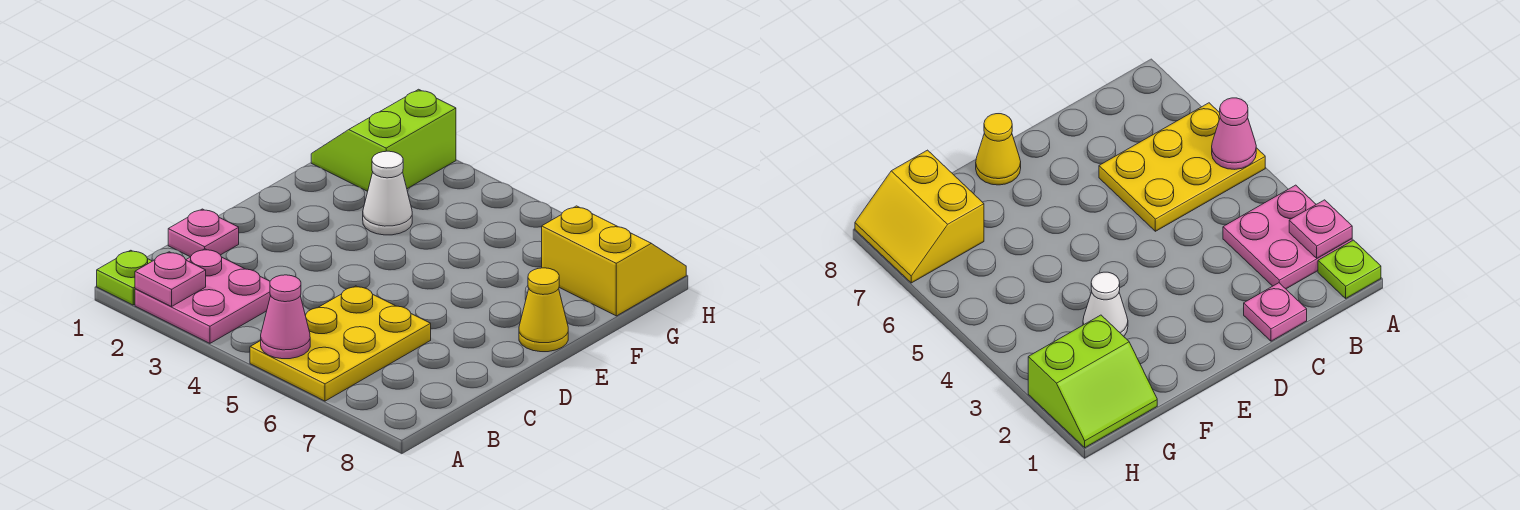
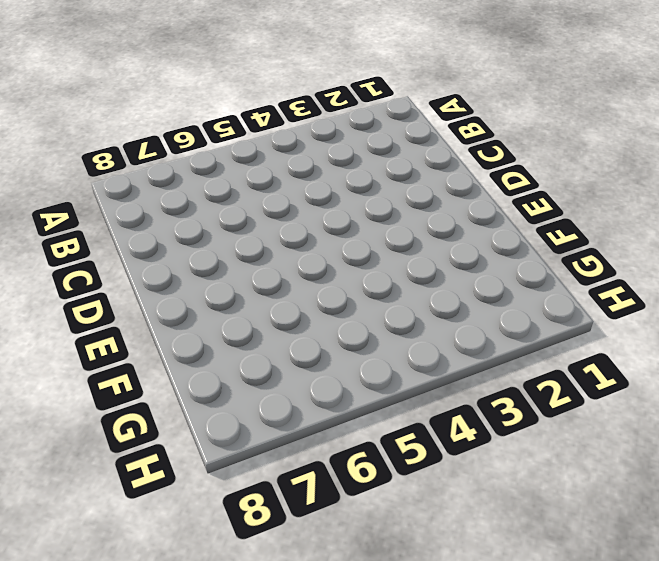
none -> lime plate A1 level 1
none -> pink plate A2:B3 level 1

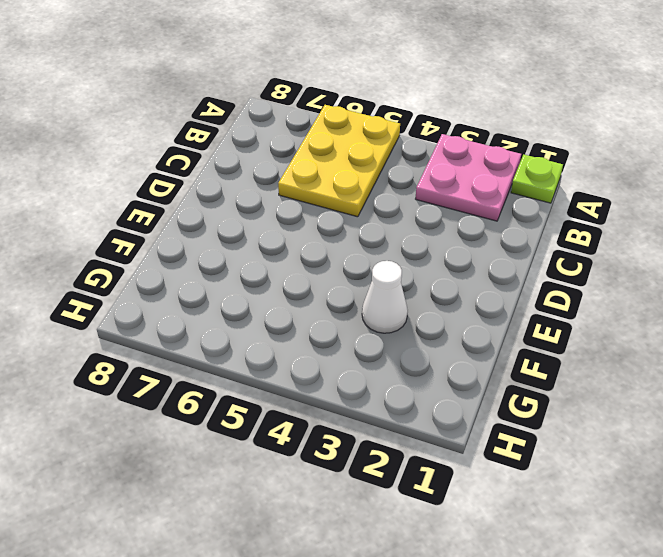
none -> pink plate C1 level 1
none -> yellow cone E8 level 1

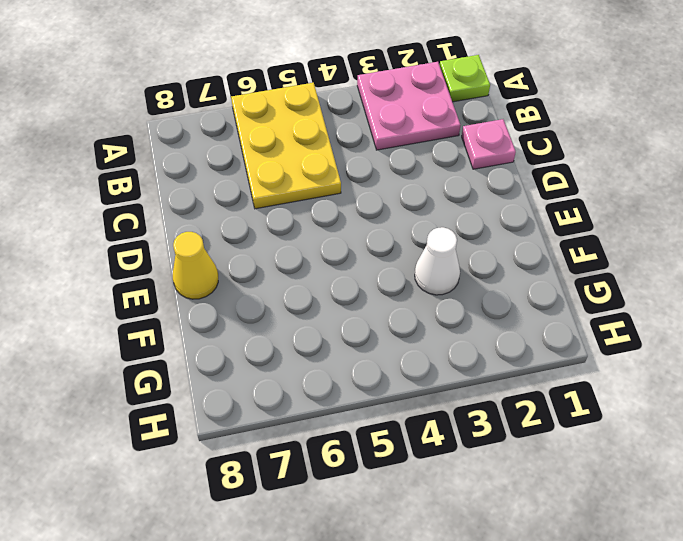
none -> lime slope G1:H2 level 1 top 2
none -> yellow slope G7:H8 level 1 top G

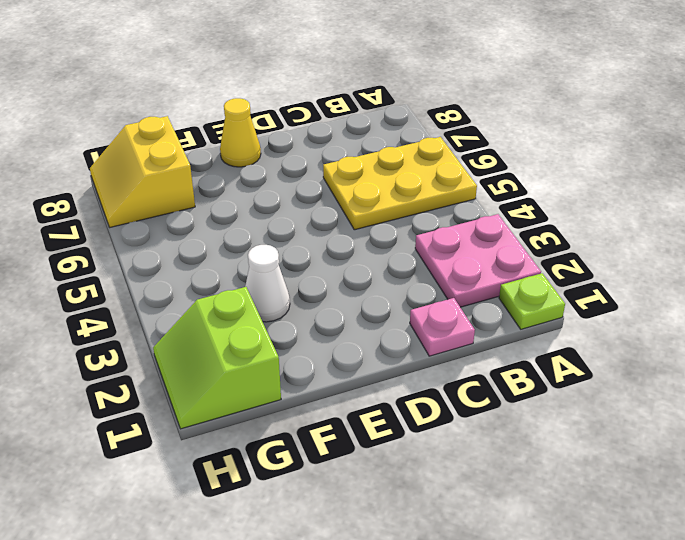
lime slope G1:H2 level 1 top G -> lime slope G1:H2 level 1 top 2
none -> pink plate A2 level 2
none -> pink cone A5 level 2

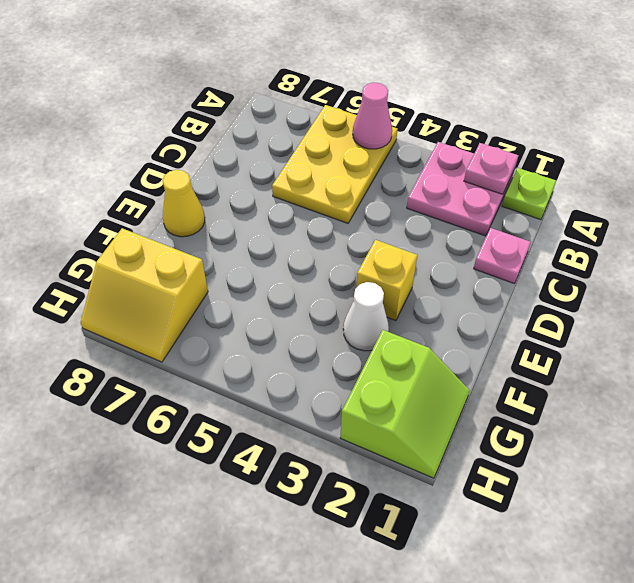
yellow brick E3 level 1 -> none

